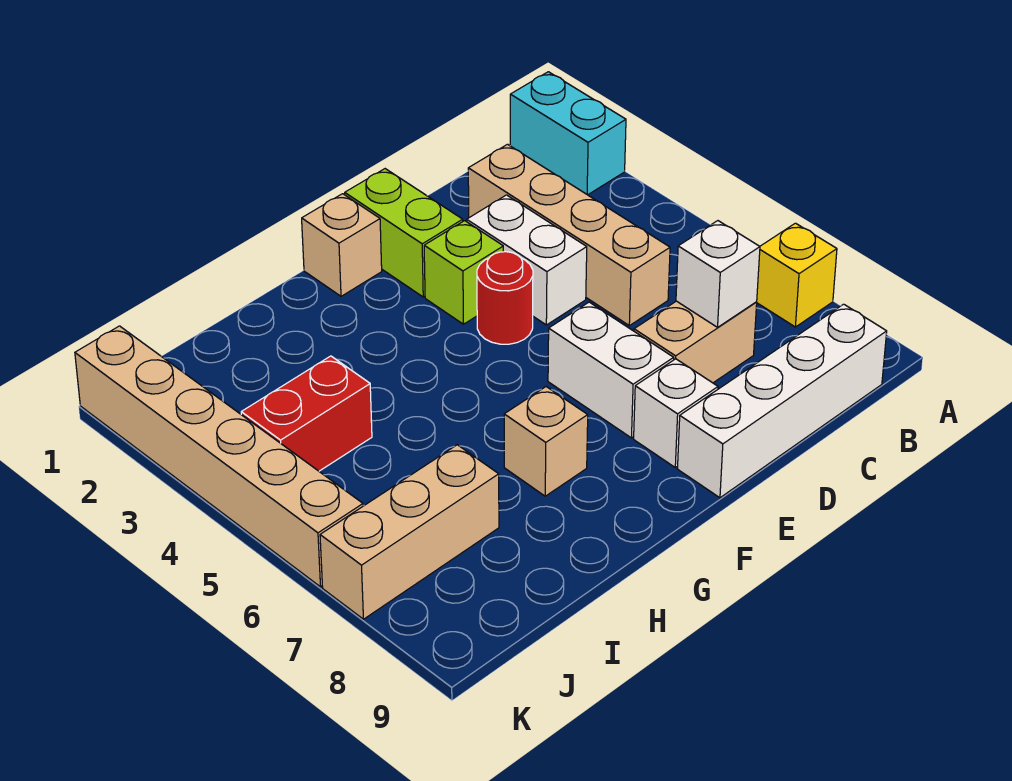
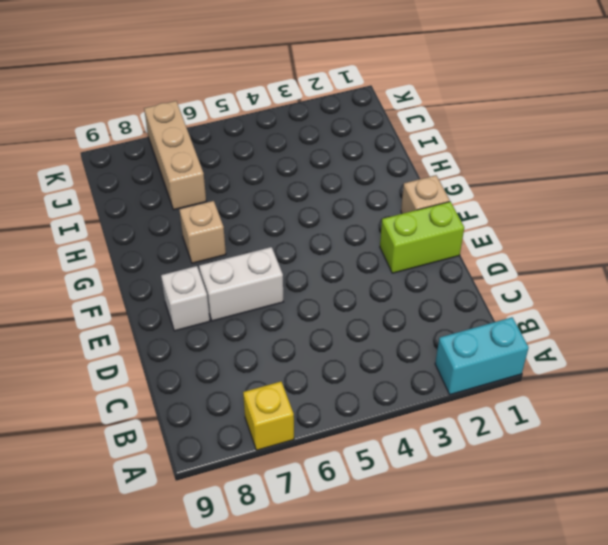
none -> white brick B9:E9 level 1
none -> tan brick C2:C5 level 1
none -> tan brick C7:D7 level 1

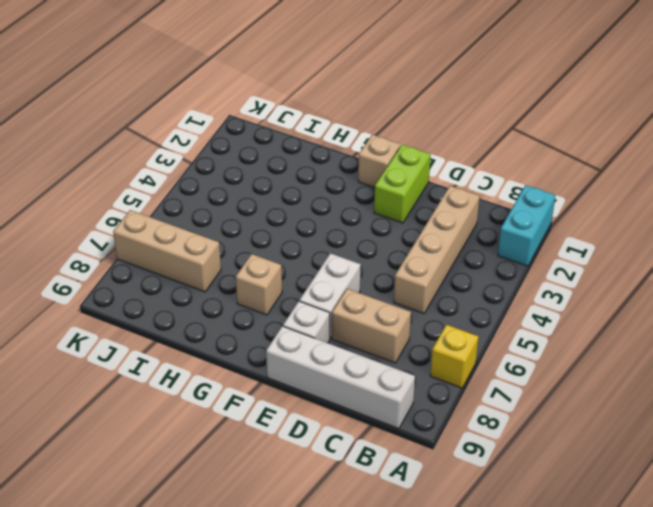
none -> white brick D3:D4 level 1
none -> lime brick E3 level 1
none -> red round brick E4 level 1

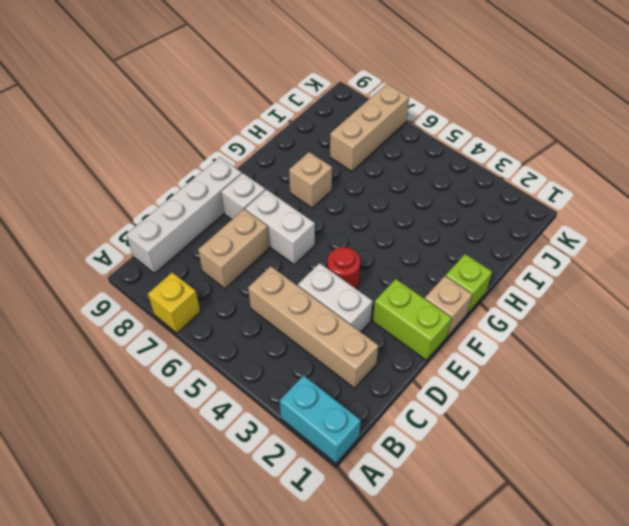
lime brick G1 level 1 -> lime brick E3 level 1
none -> red brick I4:J4 level 1
none -> tan brick K1:K6 level 1
none -> white brick C7 level 2

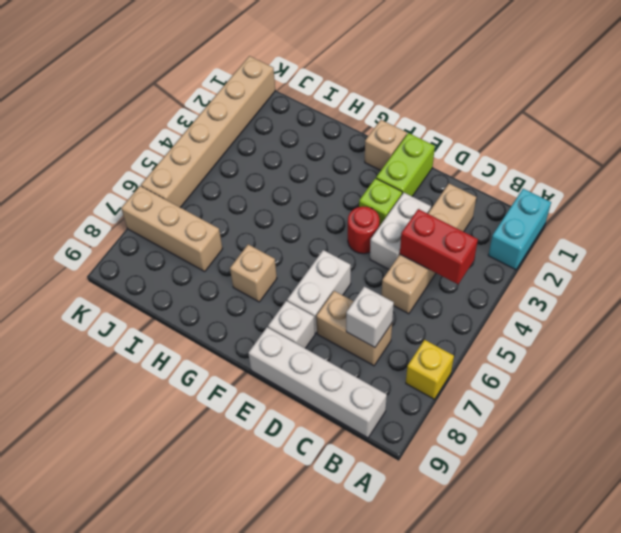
red brick B4:C4 level 2 -> red brick I4:J4 level 1

